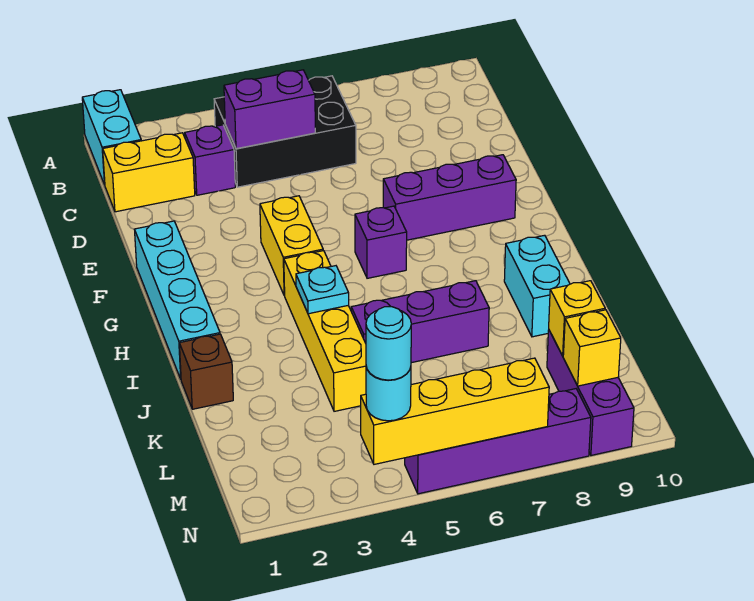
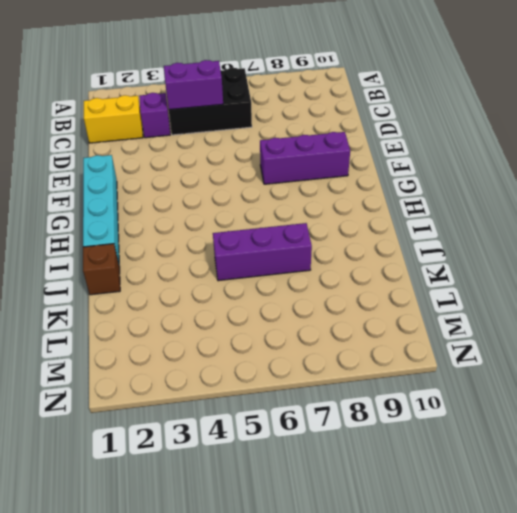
none -> cyan brick A1:B1 level 1
none -> yellow brick F4:G4 level 1
none -> purple brick G6 level 1

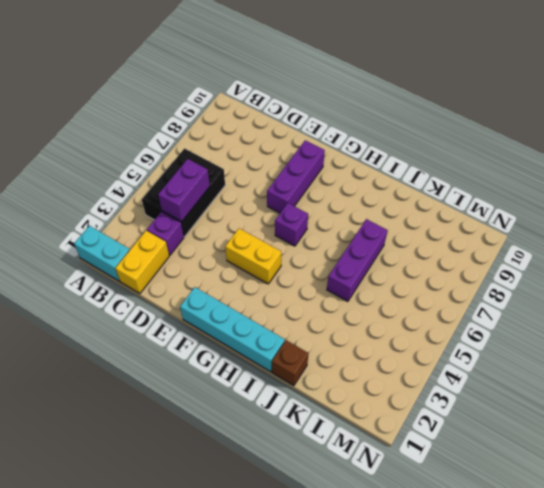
none -> yellow brick H4:K4 level 1
none -> cyan brick I9:J9 level 1
none -> purple brick L9:N9 level 1

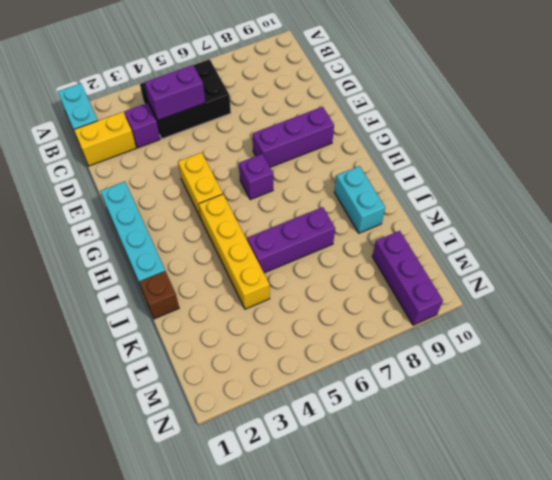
none -> purple brick N5:N8 level 1
none -> cyan plate I4 level 2
none -> yellow brick L9 level 2

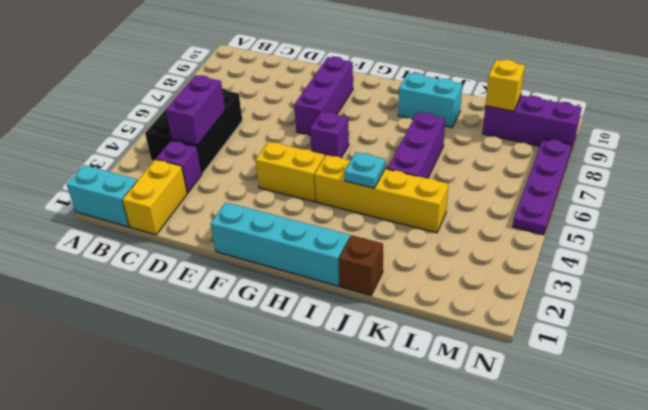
purple plate N5:N8 level 1 -> purple brick N5:N8 level 1
none -> yellow brick M9 level 2
none -> yellow brick N4:N7 level 2
none -> cyan round brick N4 level 3

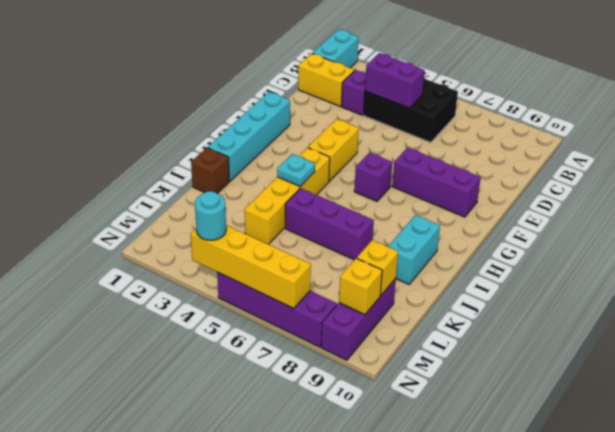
none -> cyan round brick N4 level 4

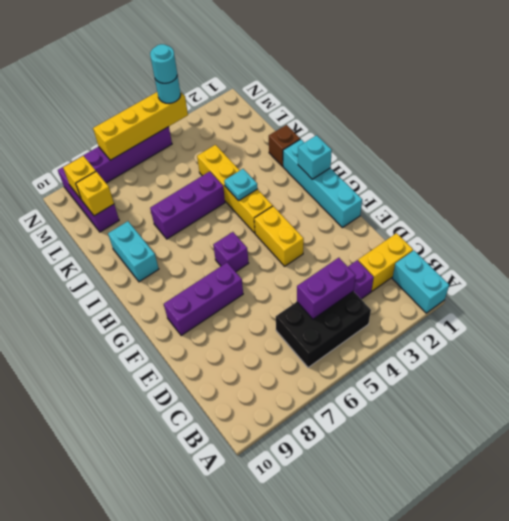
cyan brick H1 level 2 -> none

